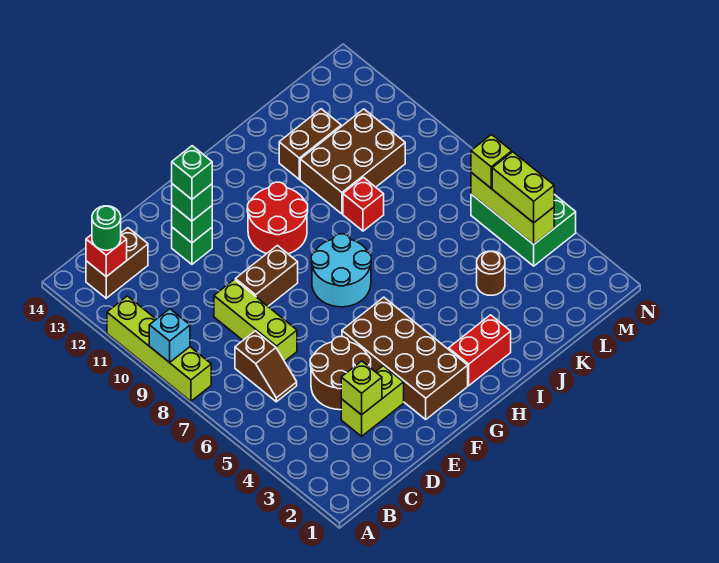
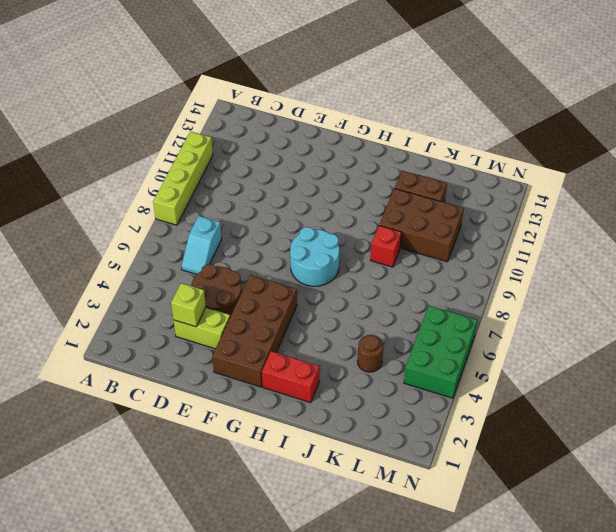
cyan slope C6:C7 level 1 top 7 -> brown slope C6:C7 level 1 top 7
none -> brown brick B13:C13 level 1
none -> lime brick D7:D9 level 1
none -> brown brick E9:F9 level 1

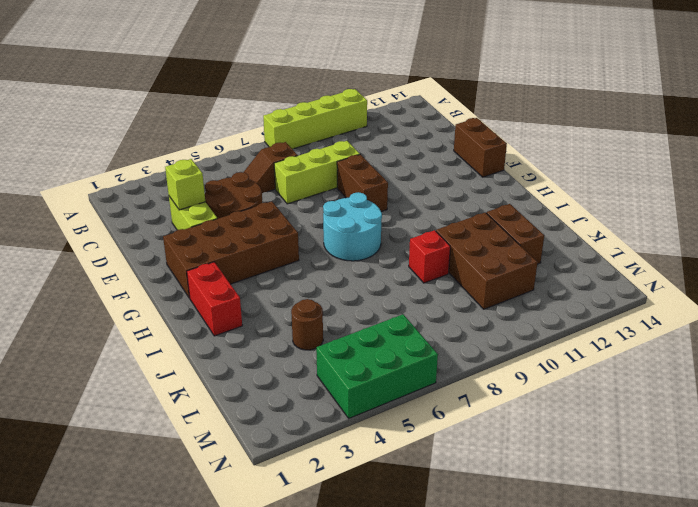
brown brick E14:F14 level 1 -> brown brick B13:C13 level 1
none -> green brick E12 level 1
none -> red round brick G10:H11 level 1
none -> cyan brick A9 level 2

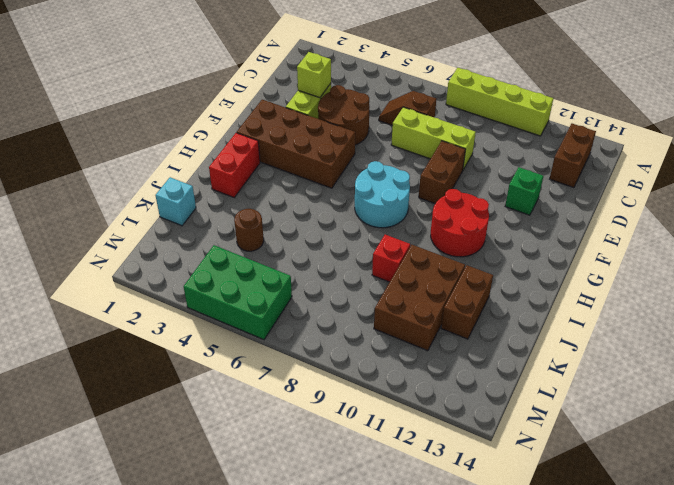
cyan brick K1 level 1 -> cyan brick A9 level 2
none -> red brick B13 level 2
none -> green brick E12 level 2
none -> lime brick M4:M6 level 2

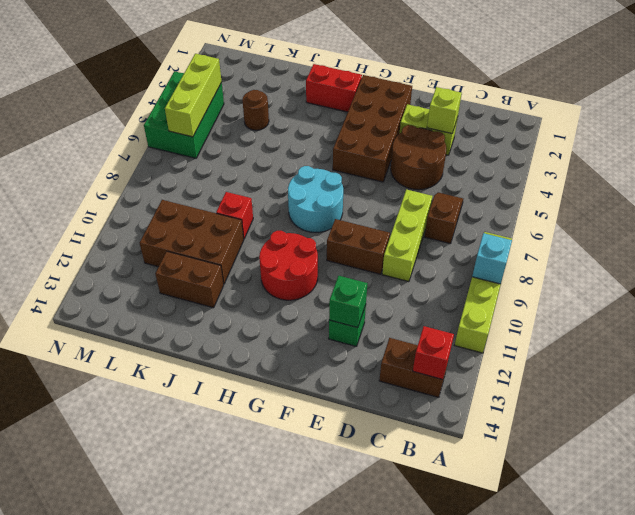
none -> green round brick B13 level 3
none -> green brick E12 level 3
none -> lime brick M4:M5 level 3

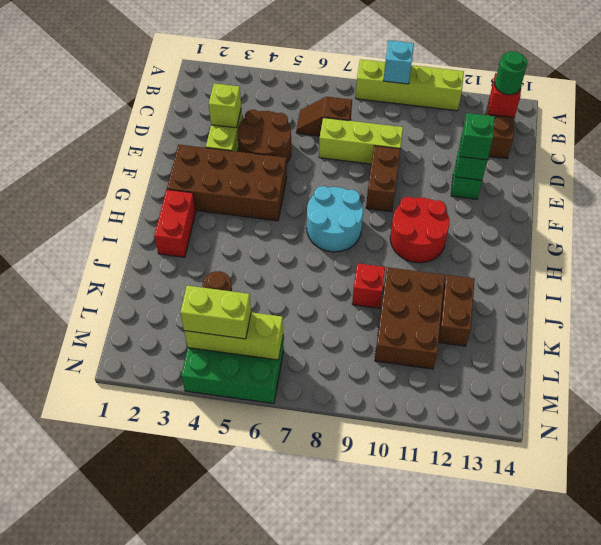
none -> lime brick M6 level 3
none -> green brick E12 level 4

